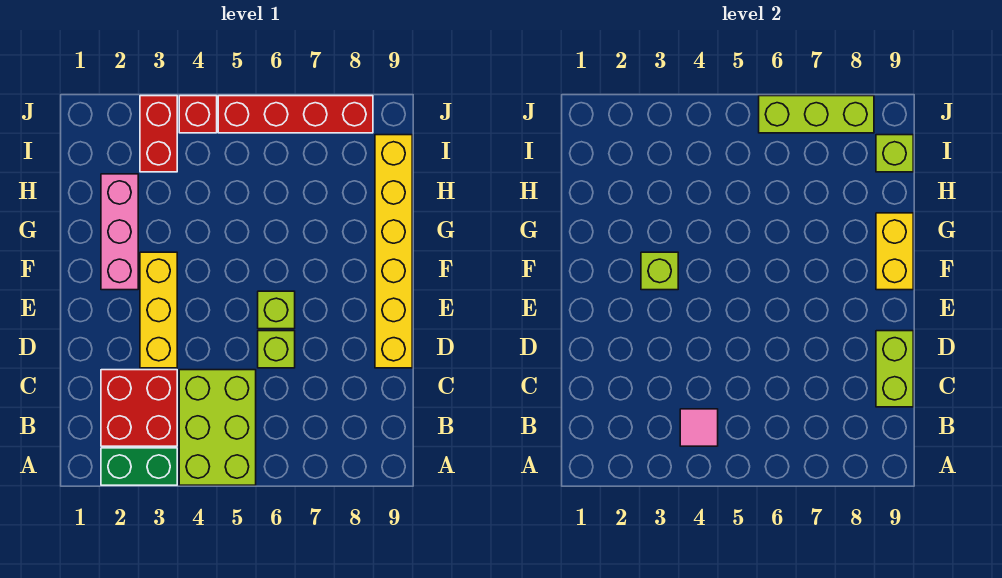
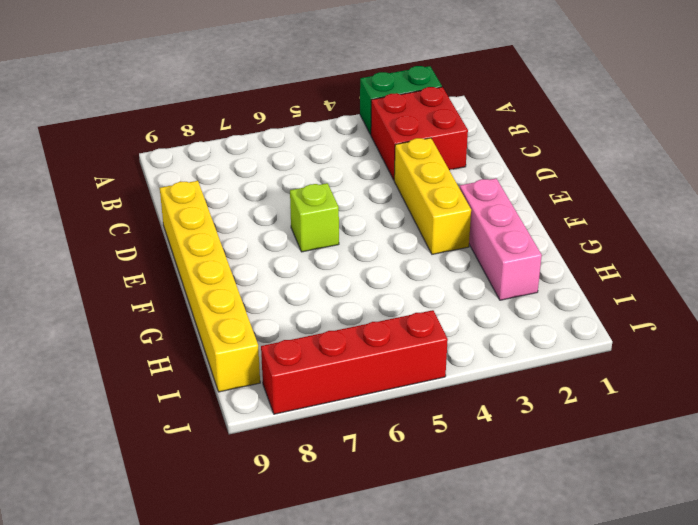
none -> lime brick A4:C5 level 1
none -> lime brick D6 level 1
none -> red brick I3:J3 level 1

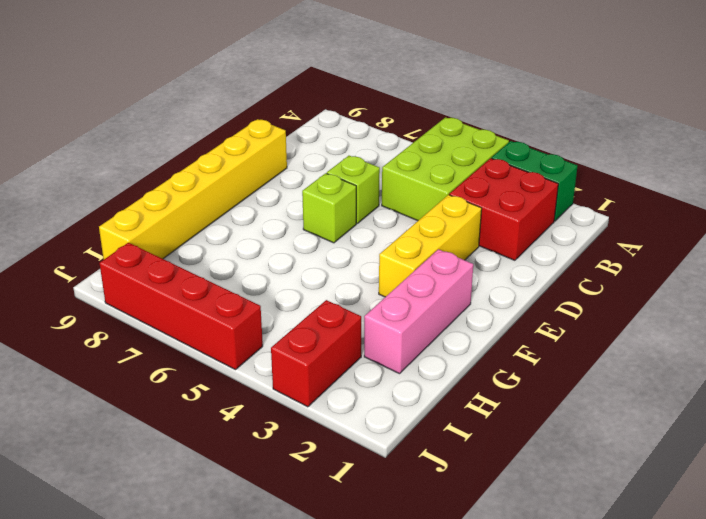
none -> red brick J4 level 1
none -> pink tile B4 level 2
none -> lime brick C9:D9 level 2

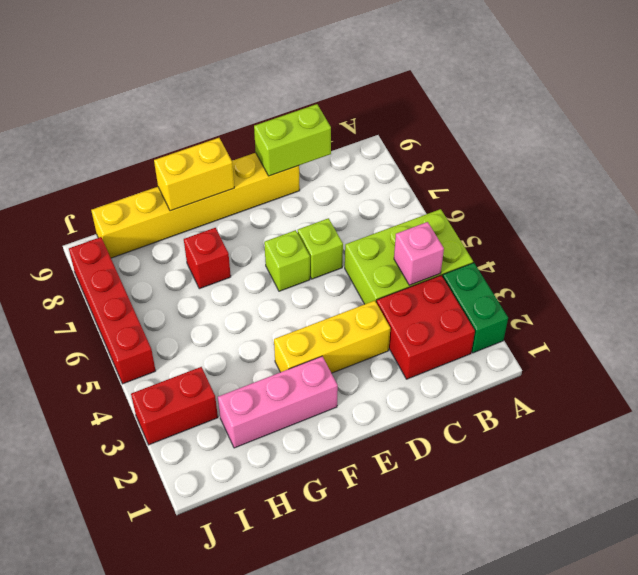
pink brick B4 level 2 -> pink tile B4 level 2
red brick G7 level 1 -> red brick J4 level 1
none -> lime brick F3 level 2
none -> lime brick I9 level 2
none -> lime brick J6:J8 level 2

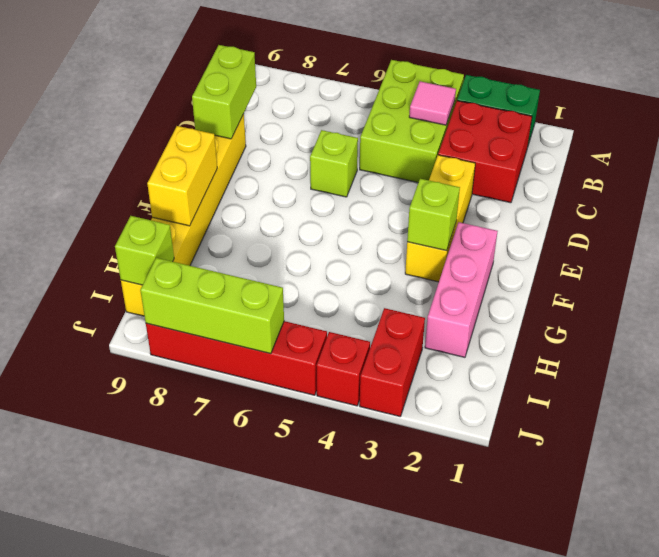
none -> lime brick E6 level 1

